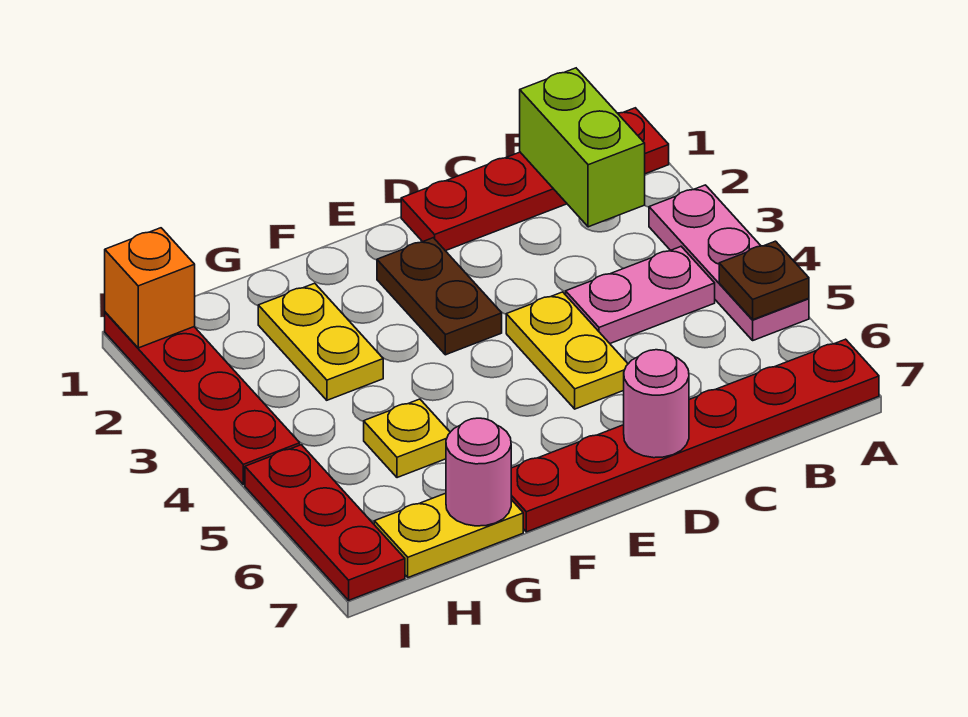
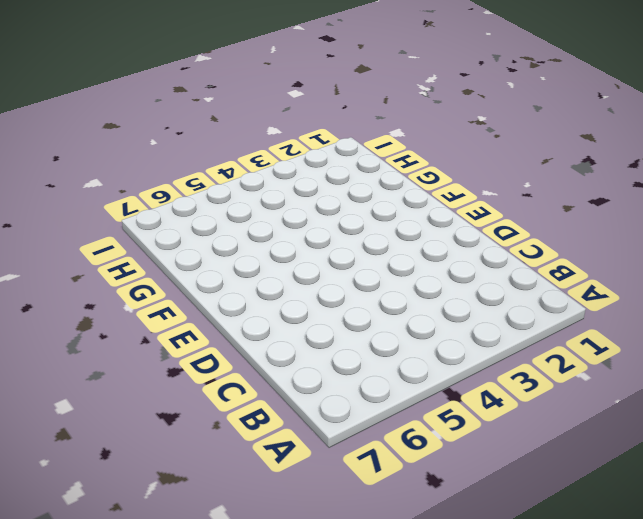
none -> red plate A1:D1 level 1
none -> pink plate A3:A5 level 1
none -> red plate A7:F7 level 1

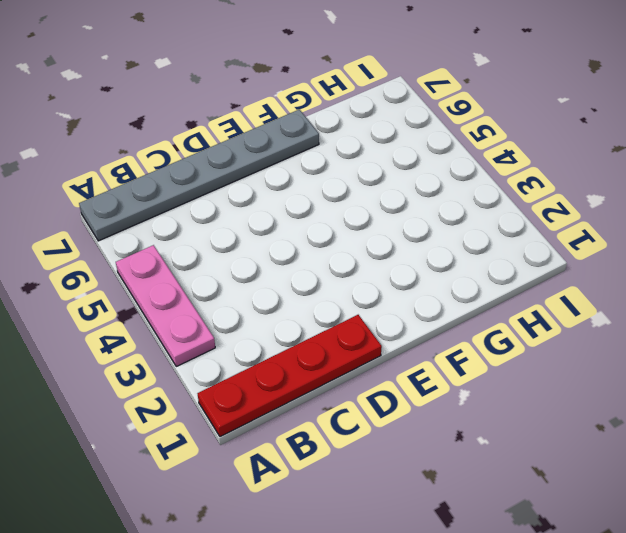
grey plate A7:F7 level 1 -> red plate A7:F7 level 1
none -> pink plate B4:C4 level 1
none -> yellow plate D4:D5 level 1
none -> brown plate E2:E3 level 1

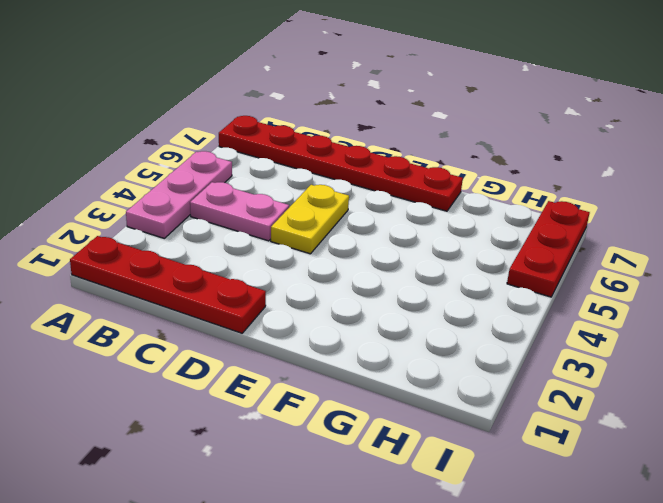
none -> brown plate E2:E3 level 1
none -> yellow plate G2:G3 level 1
none -> yellow plate G5 level 1

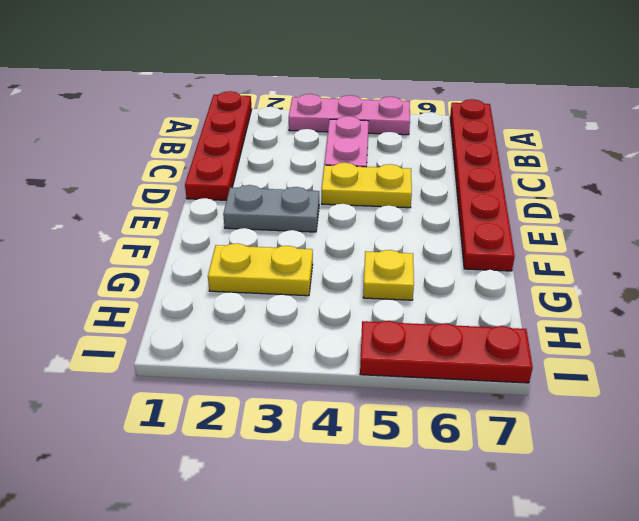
grey plate E2:E3 level 1 -> brown plate E2:E3 level 1
none -> yellow plate G7:H7 level 1
none -> red plate I1:I4 level 1
none -> brown plate A5 level 2

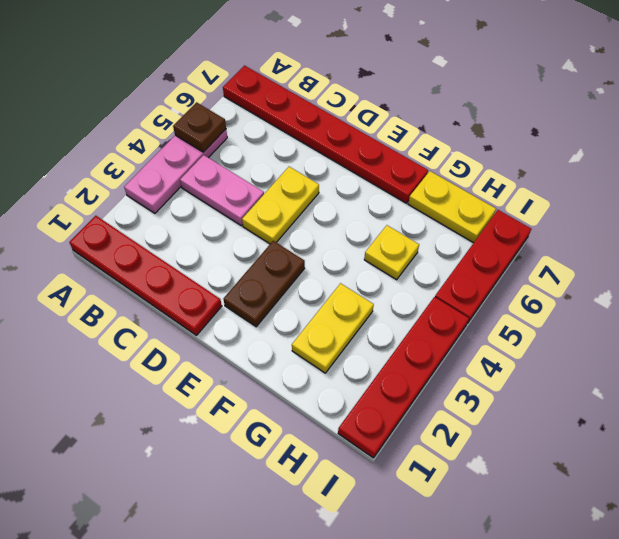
none -> lime brick B1:B2 level 2
none -> pink round brick D7 level 2
none -> pink round brick G7 level 2

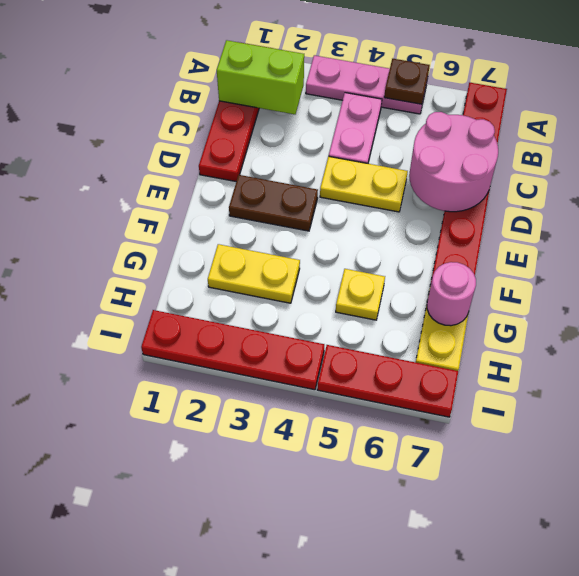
pink round brick C6:D7 level 2 -> pink round brick D7 level 2
none -> orange brick I1 level 2

